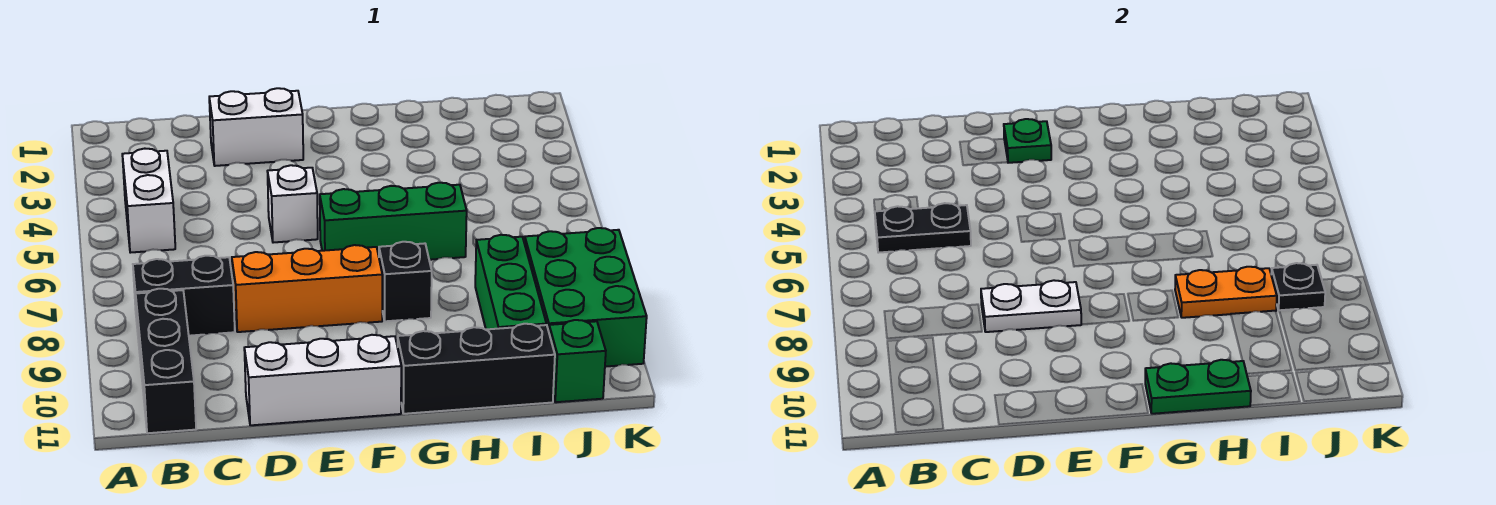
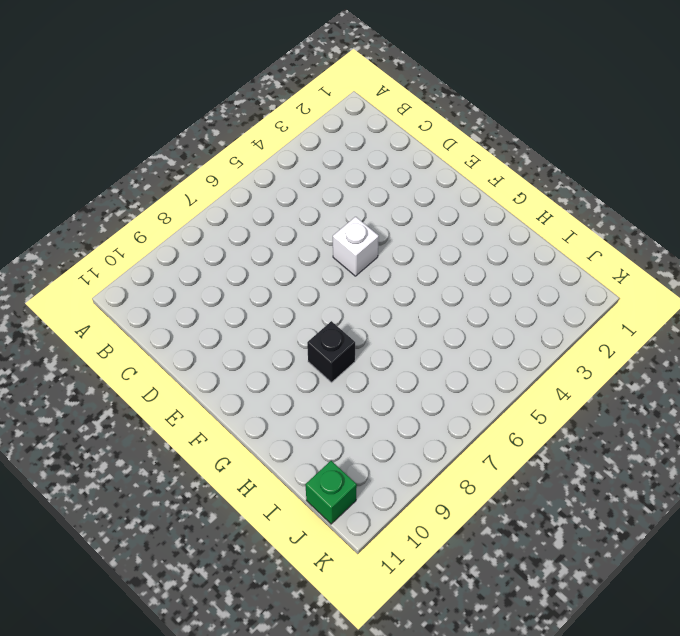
none -> white brick B4:B5 level 1
none -> black brick B8:C8 level 1
none -> black brick B9:B11 level 1

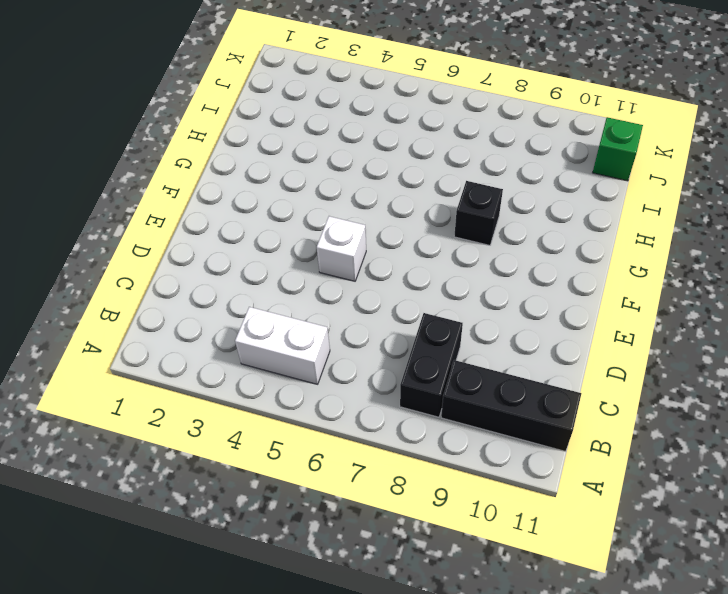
none -> white brick D2:E2 level 1
none -> orange brick D8:F8 level 1
none -> white brick D11:F11 level 1

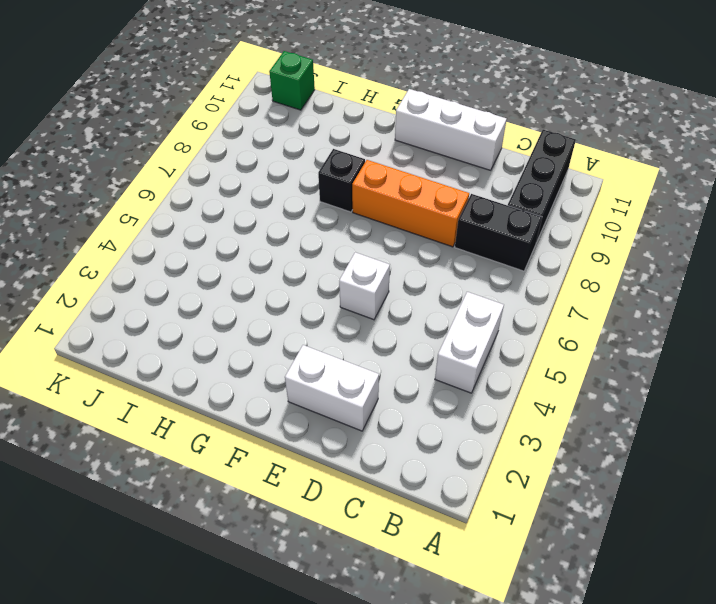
none -> green brick F6:H6 level 1
none -> black brick G11:I11 level 1
none -> green brick I8:I10 level 1

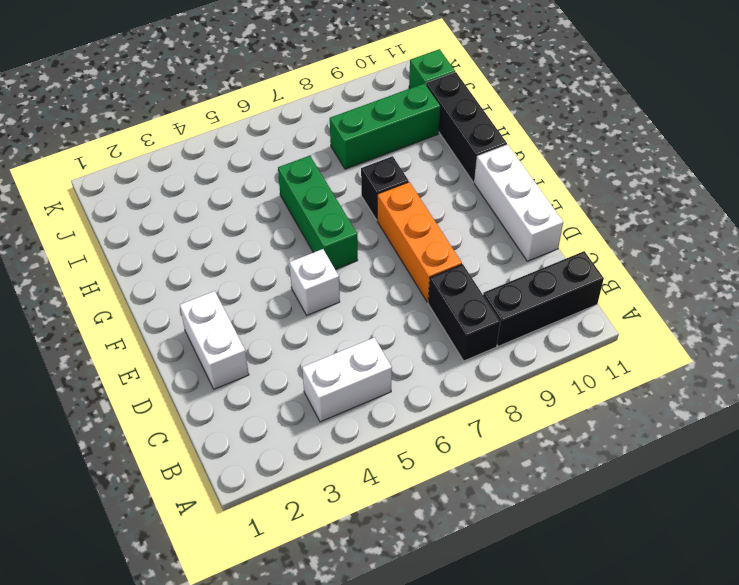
none -> green brick J8:K10 level 1
none -> black plate B5:C5 level 2
none -> white plate D8:E8 level 2

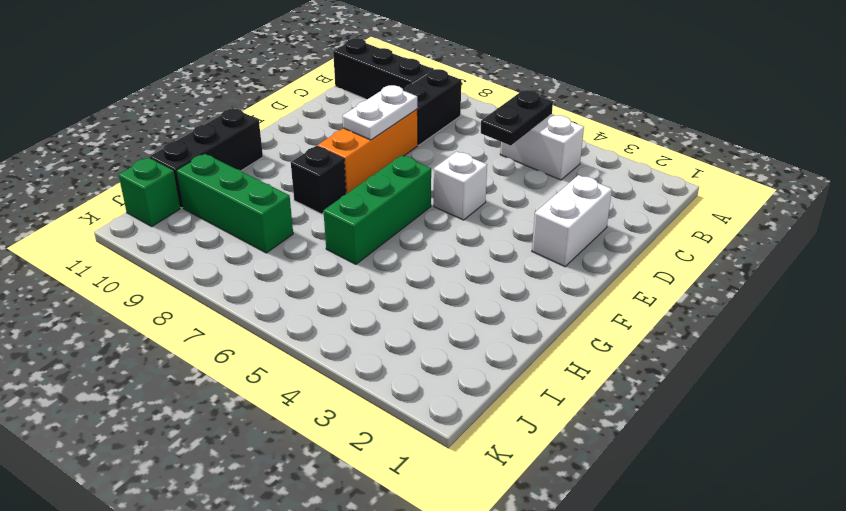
none -> white brick D11:F11 level 1
none -> green brick J8:K10 level 1
none -> green plate E2 level 2

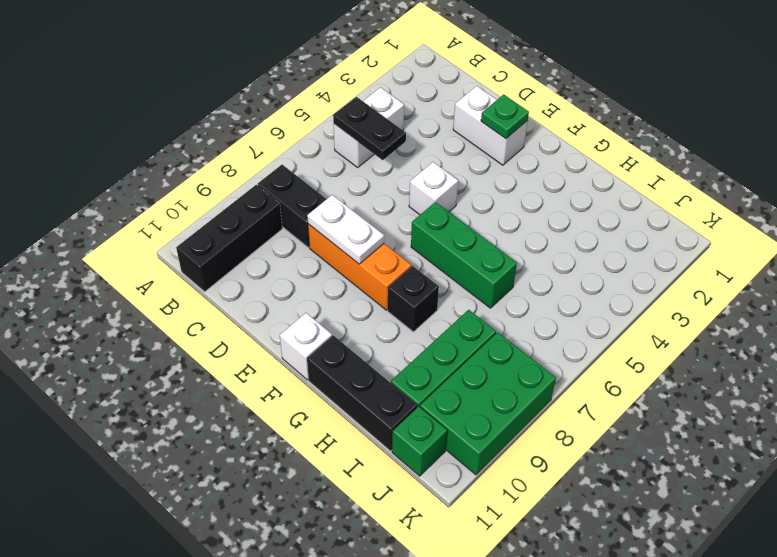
white brick F11 level 1 -> white brick D11:F11 level 1
none -> green plate G11:H11 level 2
none -> orange plate H8:I8 level 2
none -> black plate J8 level 2

